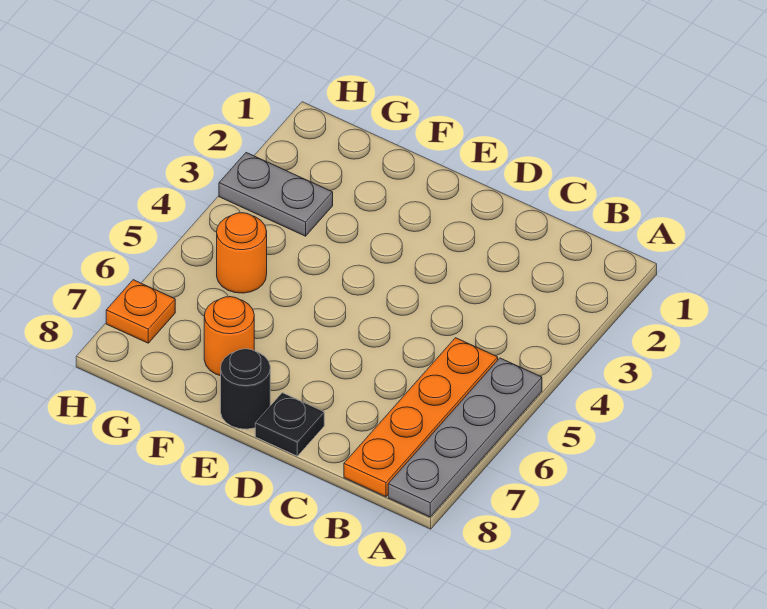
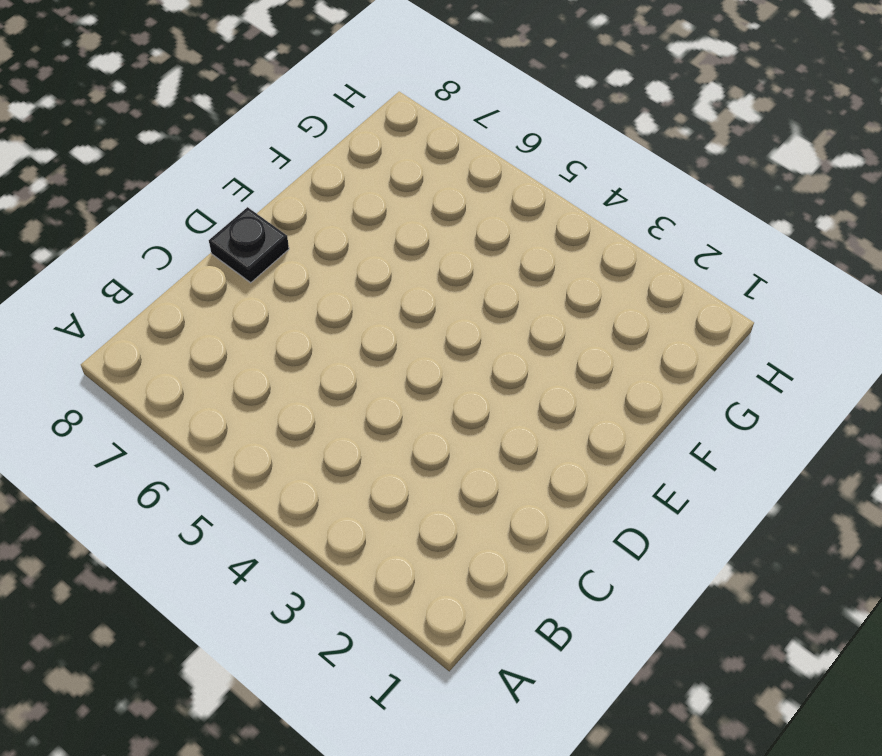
none -> grey plate A5:A8 level 1
none -> orange plate B5:B8 level 1

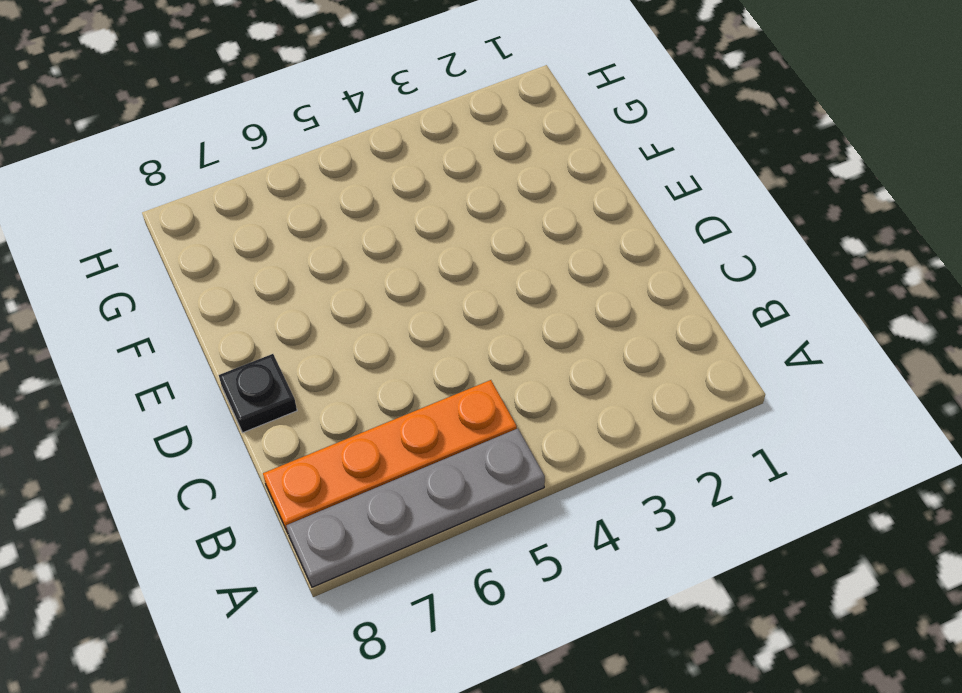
none -> black round brick E8 level 1
none -> orange round brick F7 level 1

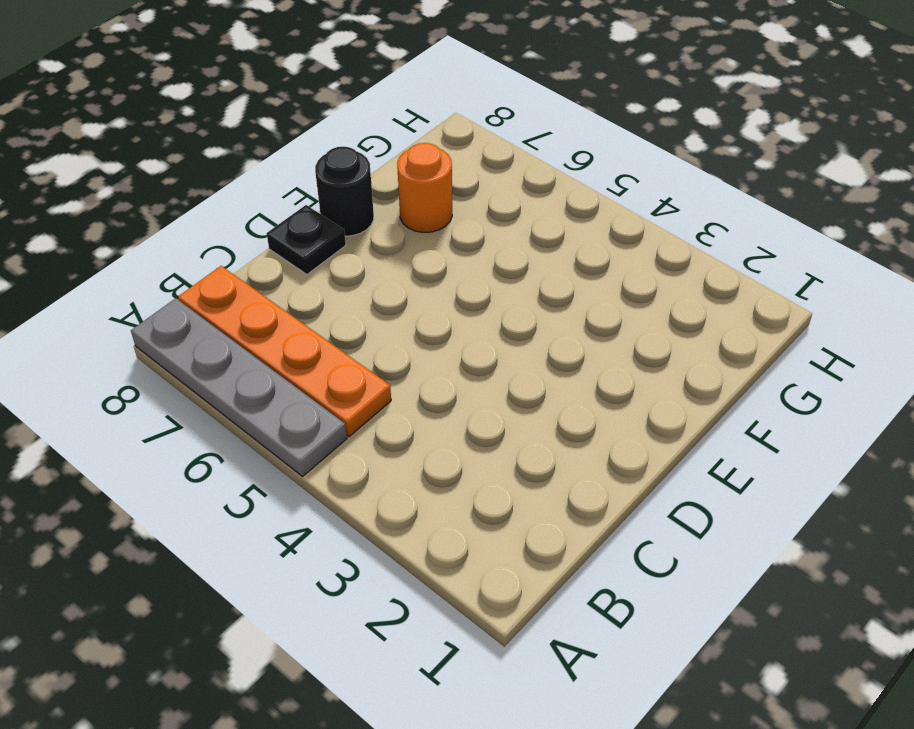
none -> grey plate G3:H3 level 1
none -> orange round brick G5 level 1

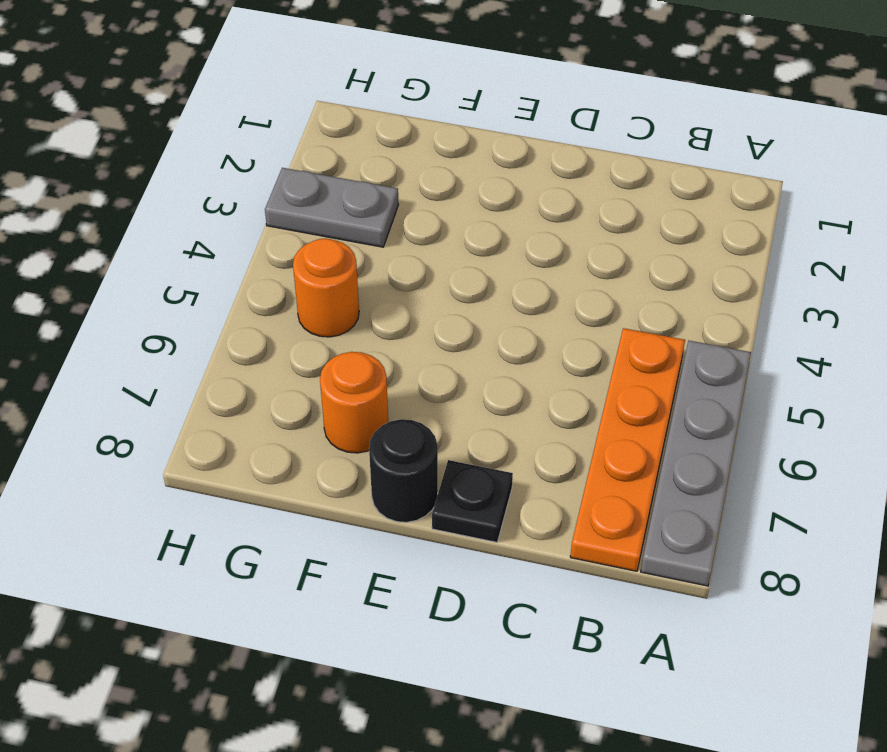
none -> orange plate H7 level 1

